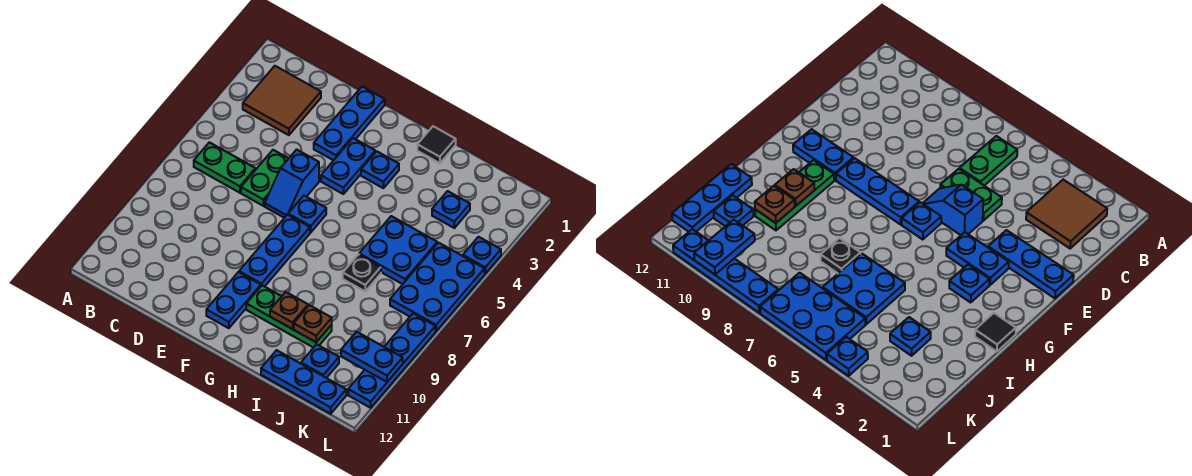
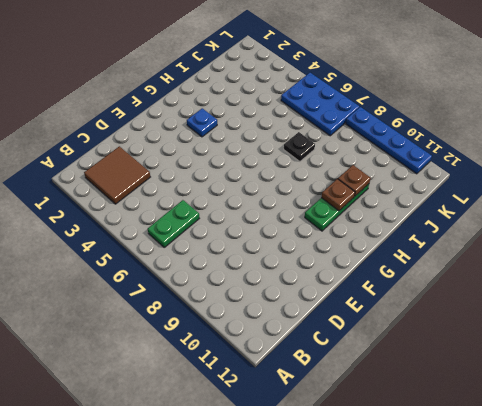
none -> green plate D5:D6 level 1
none -> blue plate E1:E3 level 1
none -> blue slope E5:E6 level 1 top 5

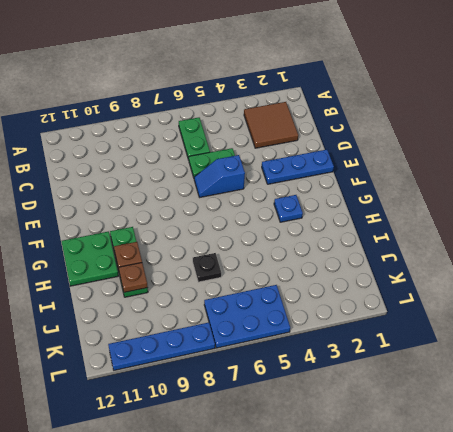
green plate G11:H12 level 1 -> none
none -> blue plate F3:F4 level 1
none -> blue plate F6 level 1
none -> blue plate F7:F9 level 1

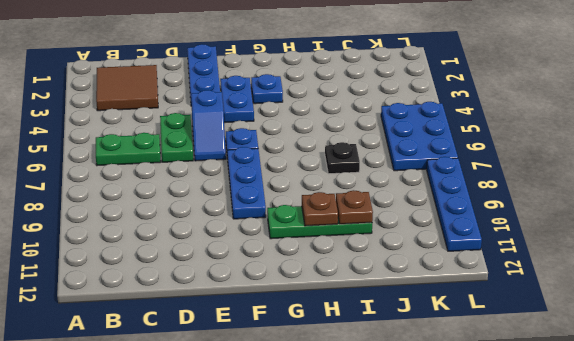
none -> blue plate F10:F11 level 1
none -> black tile H1 level 1
none -> blue plate I5:J6 level 1

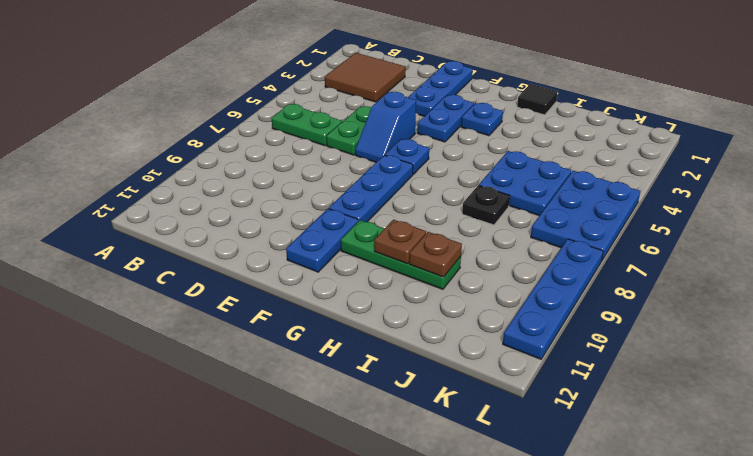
none -> blue plate I12:K12 level 1
none -> blue plate J3 level 1
none -> blue plate J11 level 1

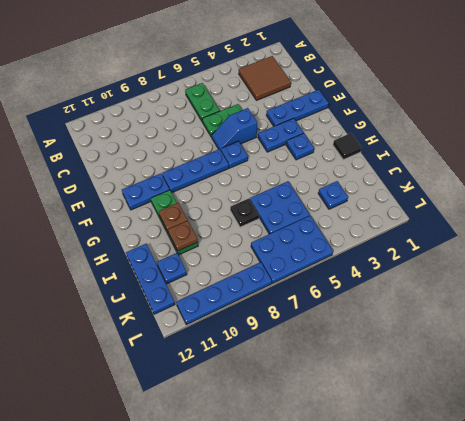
none -> blue plate L4 level 1
none -> blue plate K10:L10 level 2

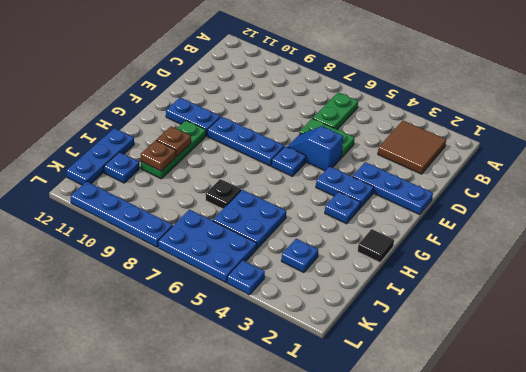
none -> blue plate K10:L10 level 2

